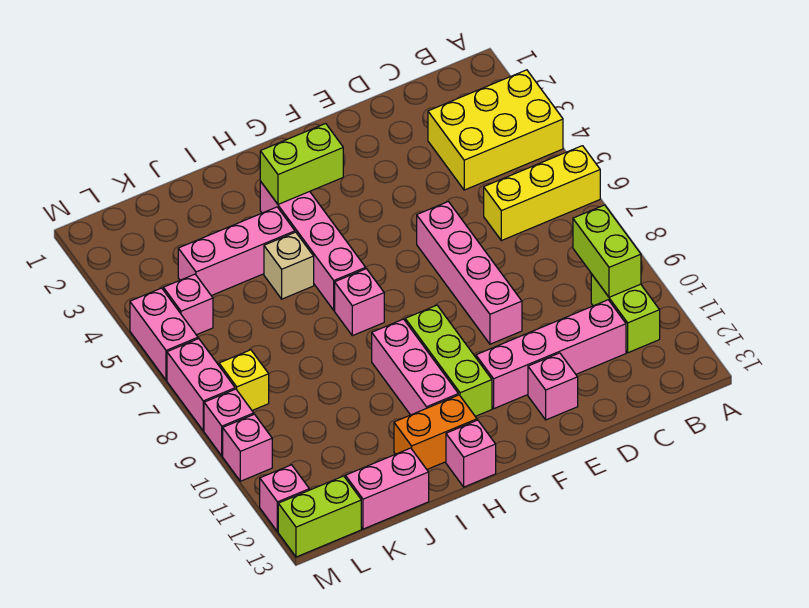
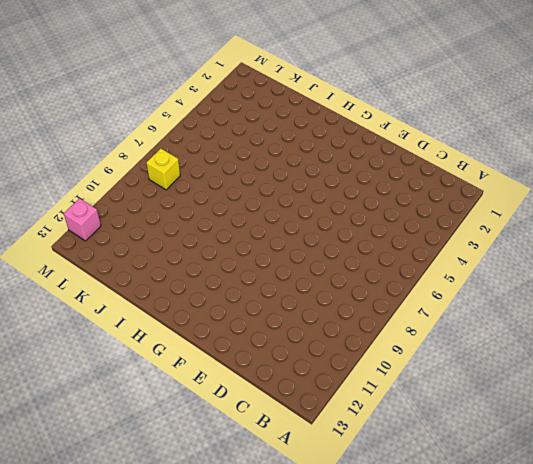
none -> yellow brick A3:C4 level 1
none -> yellow brick A6:C6 level 1
none -> lime brick B10:B11 level 1

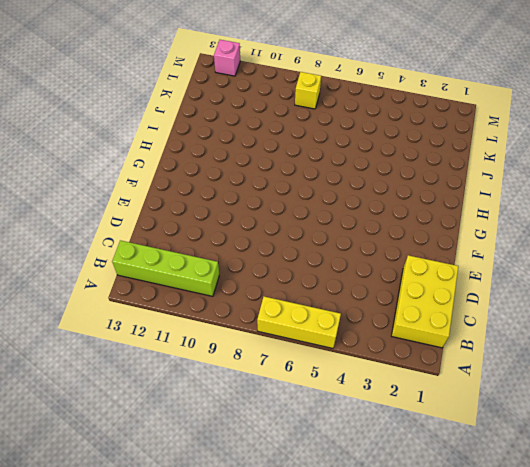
yellow brick A5:A7 level 1 -> yellow brick A6:C6 level 1
yellow brick B1:D2 level 1 -> yellow brick A3:C4 level 1
lime brick B10:B13 level 1 -> lime brick B10:B11 level 1
none -> pink brick C11:F11 level 1
none -> pink brick E6:E9 level 1
none -> pink brick E12 level 1

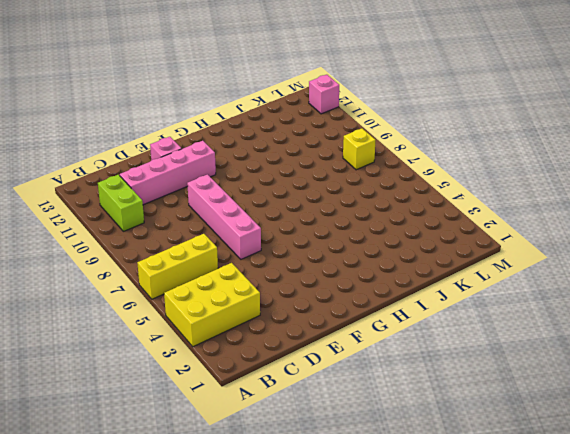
none -> lime brick G9:G11 level 1
none -> pink brick H3:H6 level 1
none -> pink brick H7 level 1

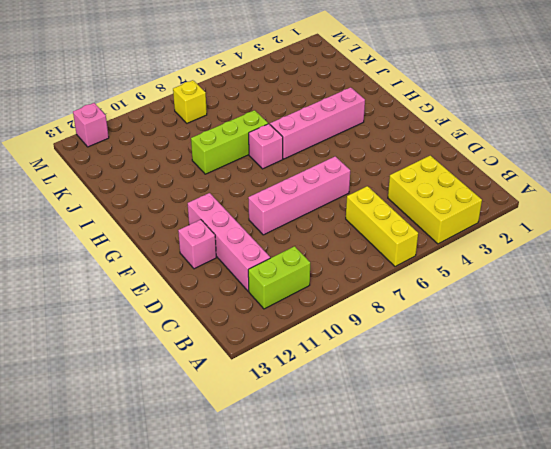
lime brick I7:I9 level 1 -> lime brick G9:G11 level 1
none -> pink brick H9:H11 level 1
none -> orange brick H12:I12 level 1
none -> pink brick H13 level 1

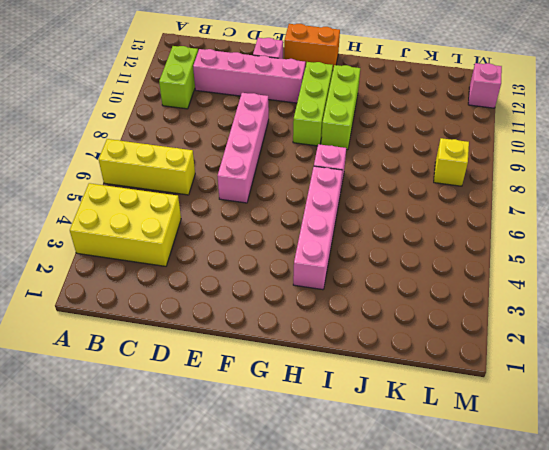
orange brick F13:G13 level 1 -> orange brick H12:I12 level 1
lime brick H9:H11 level 1 -> pink brick H9:H11 level 1
none -> pink brick H13 level 1
none -> pink brick I4:K4 level 1
none -> tan brick I5 level 1

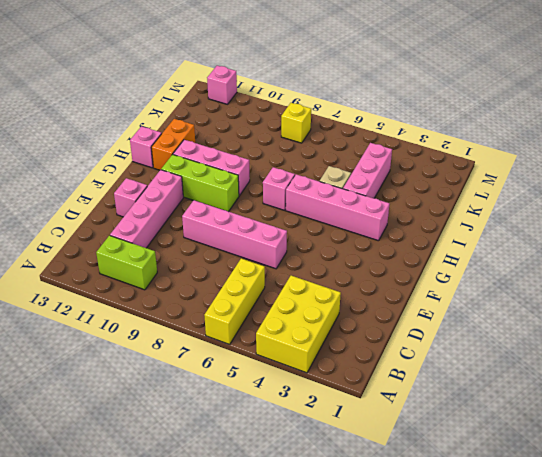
none -> pink brick J13:K13 level 1
none -> pink brick L5 level 1
none -> lime brick L13:M13 level 1

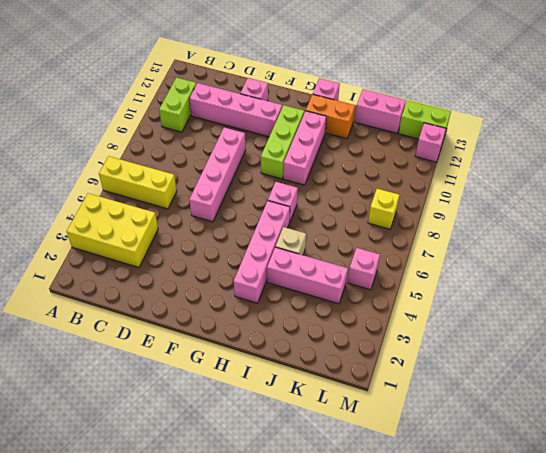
none -> pink brick M5:M6 level 1
none -> pink brick M7:M8 level 1
none -> pink brick M9 level 1

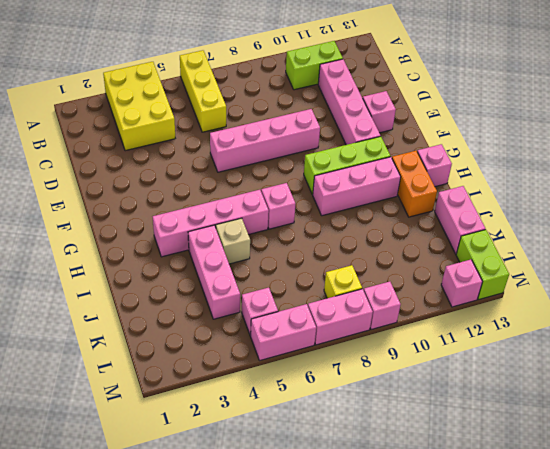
none -> pink brick M10 level 1
none -> lime brick B9:B10 level 2
none -> lime brick G3:H3 level 2

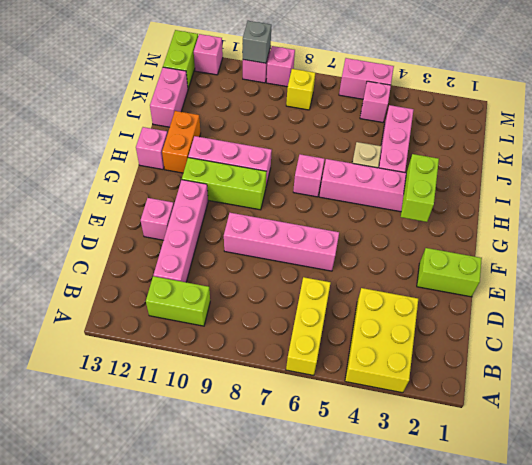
lime brick E1:E2 level 1 -> lime brick B9:B10 level 2
grey brick M10 level 2 -> none
none -> pink brick M7:M8 level 1

